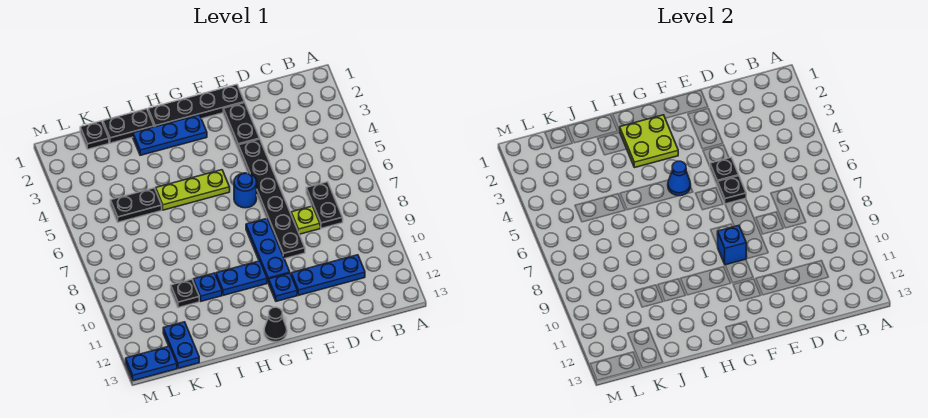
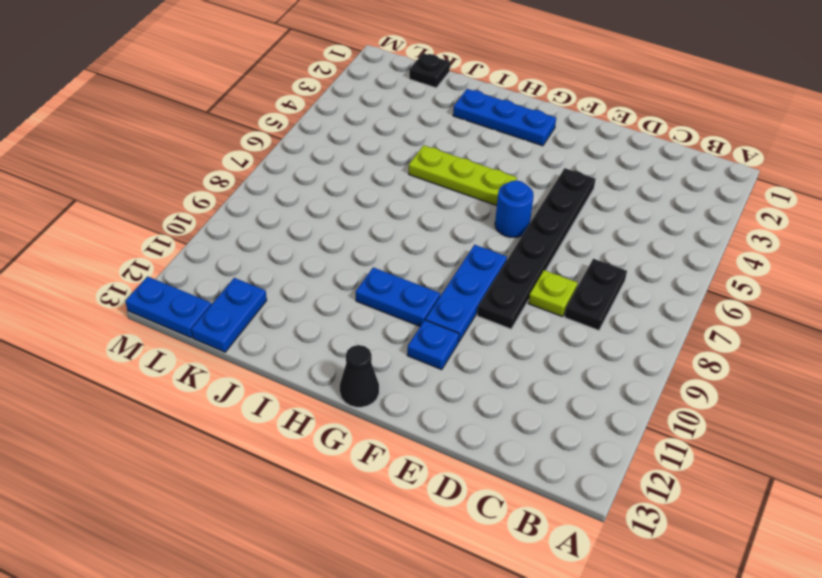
none -> blue plate C11:E11 level 1
none -> black plate E1:H1 level 1
none -> black plate E2:E3 level 1

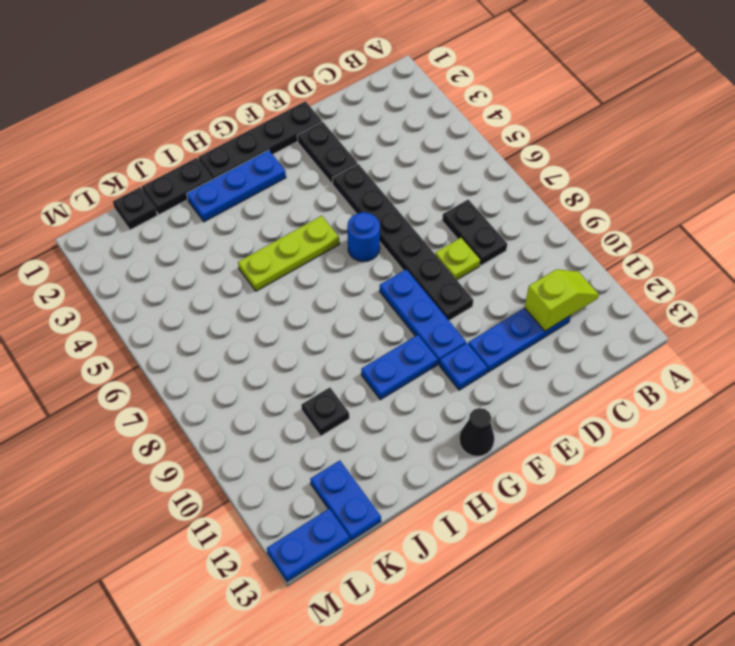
lime slope B11:C11 level 2 top C -> none
none -> blue plate I10 level 1
none -> black plate J5:K5 level 1
none -> black plate E5 level 2

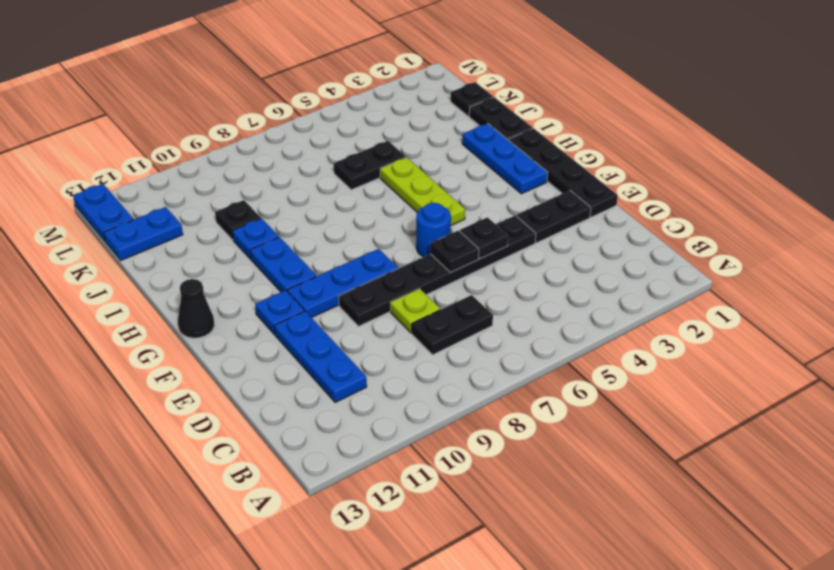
black plate J5:J6 level 1 -> black plate J5:K5 level 1
none -> blue brick F9 level 2
none -> lime plate G2:H3 level 2
none -> blue cone G5 level 2

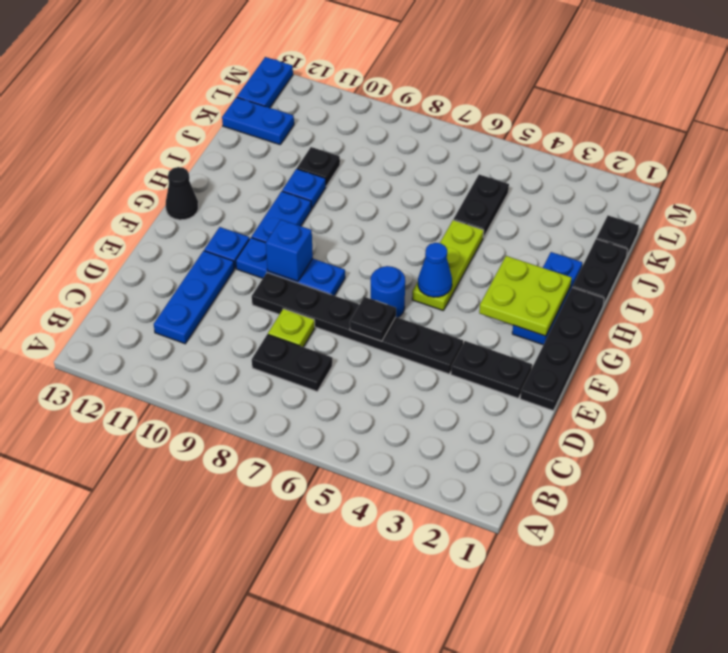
none -> black plate E5 level 2

